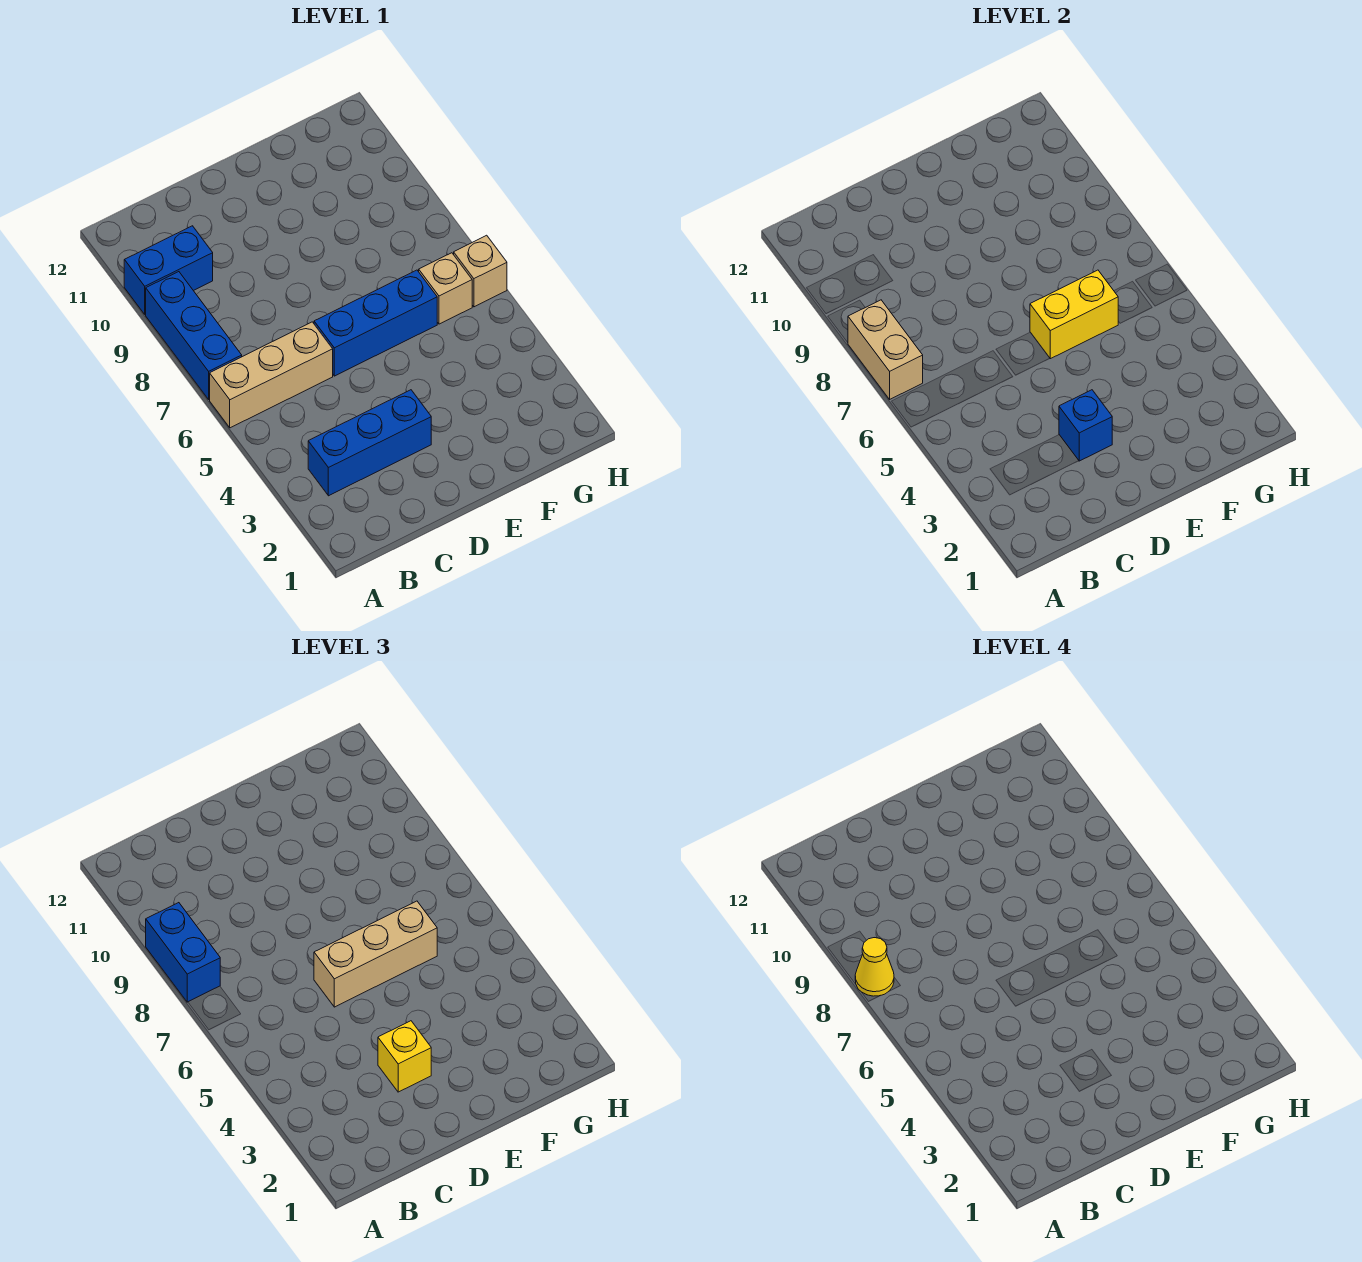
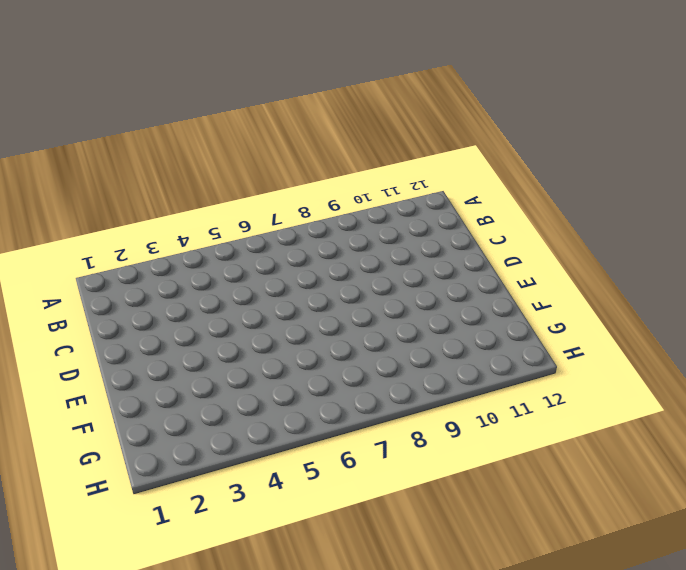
none -> tan brick A6:C6 level 1
none -> blue brick A7:A9 level 1
none -> blue brick A10:B10 level 1

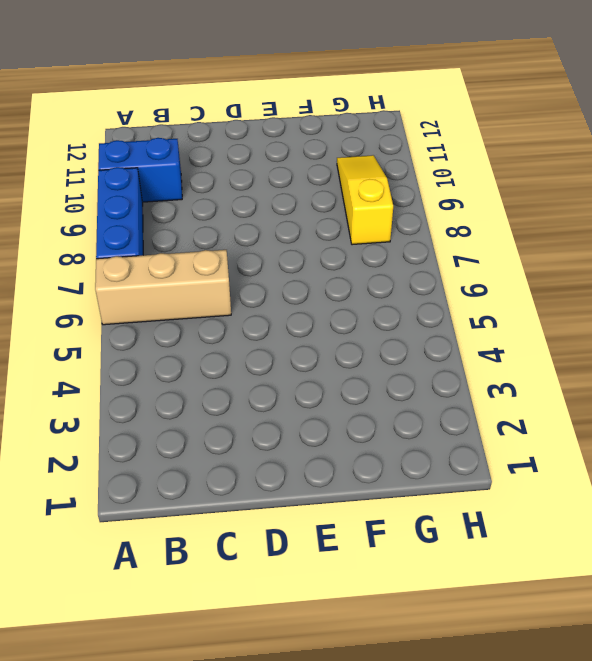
yellow slope G8:G10 level 1 top 8 -> none
none -> blue brick B3:D3 level 1
none -> blue brick D6:F6 level 1
none -> tan brick G6 level 1

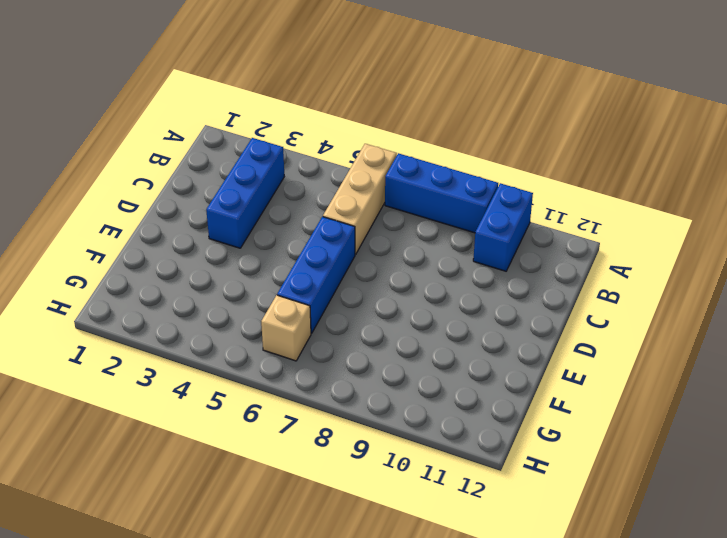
none -> tan brick H6 level 1
none -> tan brick A7:A8 level 2
none -> blue brick D3 level 2

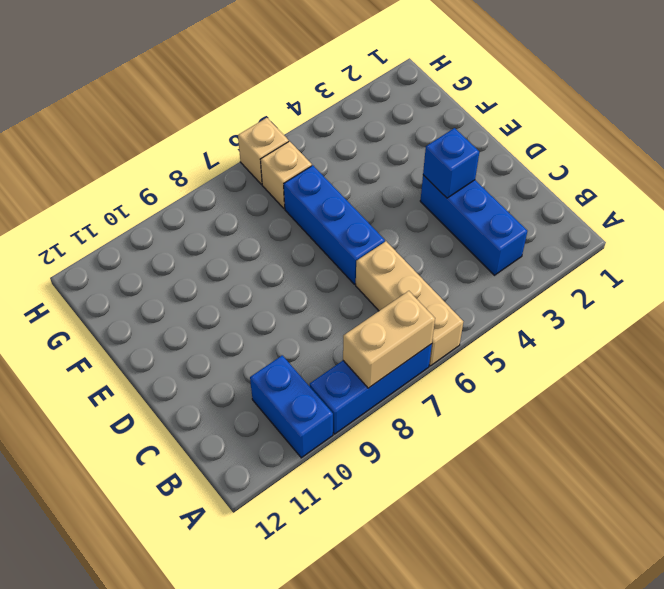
none -> yellow brick E6:F6 level 2
none -> blue brick A8:A9 level 3
none -> yellow brick D3 level 3

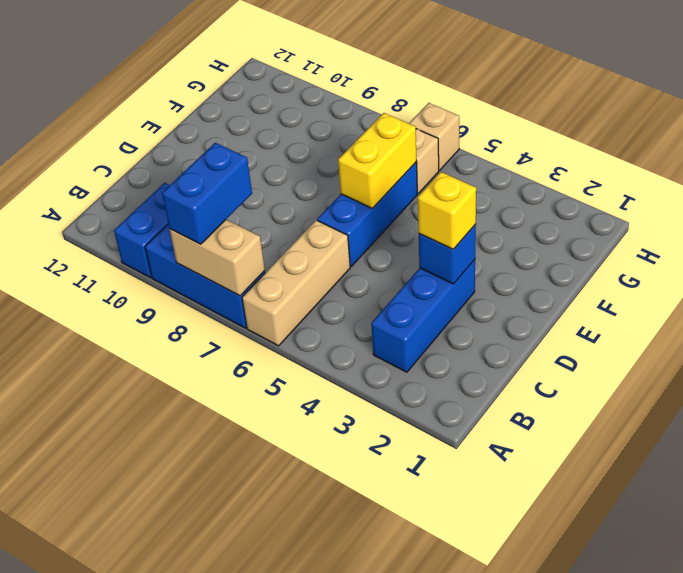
blue brick A8:B8 level 3 -> blue brick A8:A9 level 3
none -> tan brick D6:F6 level 3
none -> yellow cone A8 level 4

